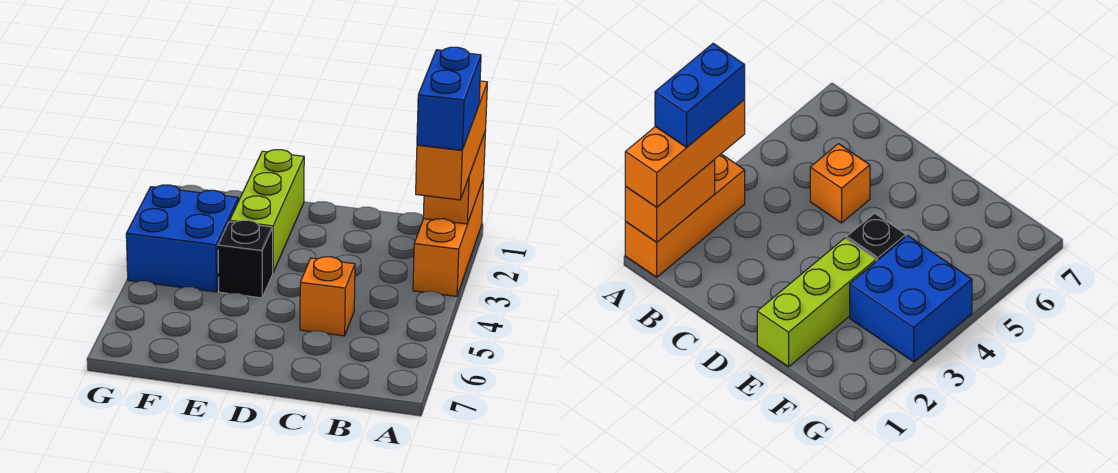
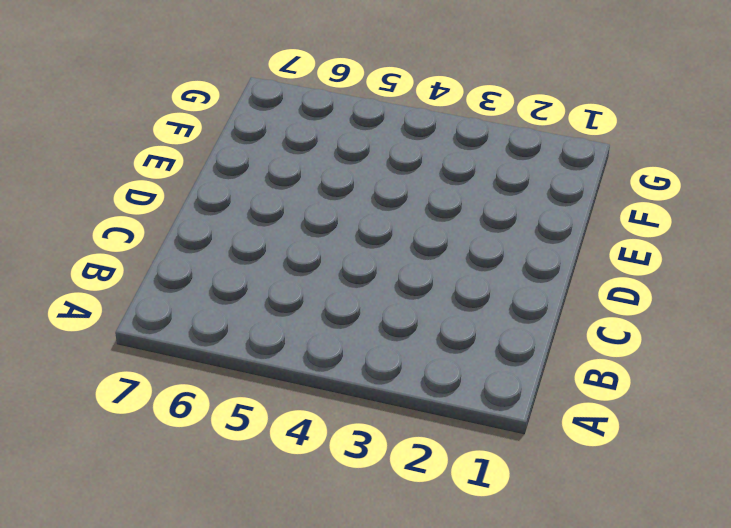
none -> orange brick A1:A3 level 1
none -> orange brick C5 level 1

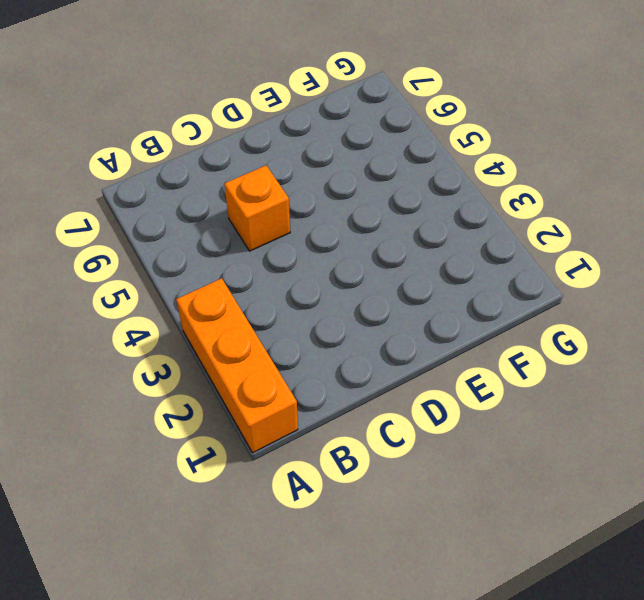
none -> lime brick E1:E3 level 1
none -> black brick E4 level 1

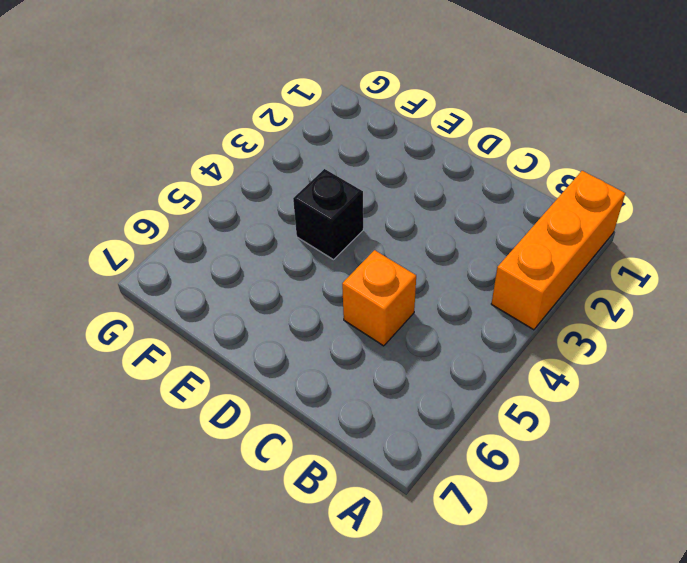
none -> lime brick E1:E3 level 1
none -> blue brick F3:G4 level 1

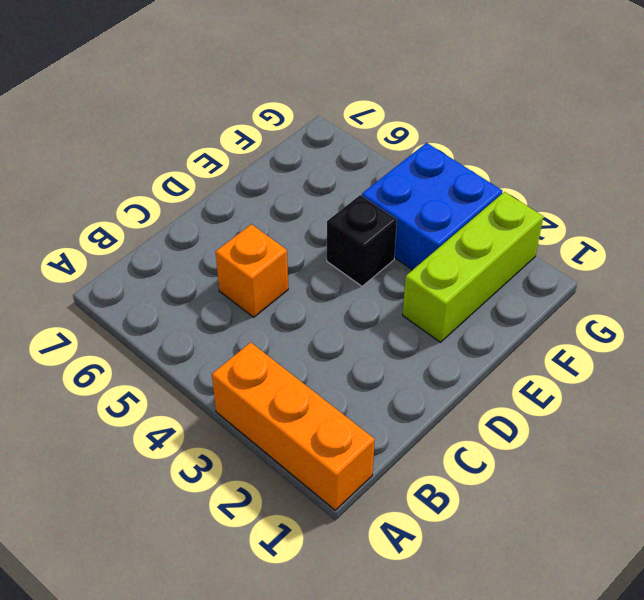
lime brick E2:G2 level 1 -> lime brick E1:E3 level 1
none -> orange brick A1:A2 level 2
none -> orange brick A1:A3 level 3

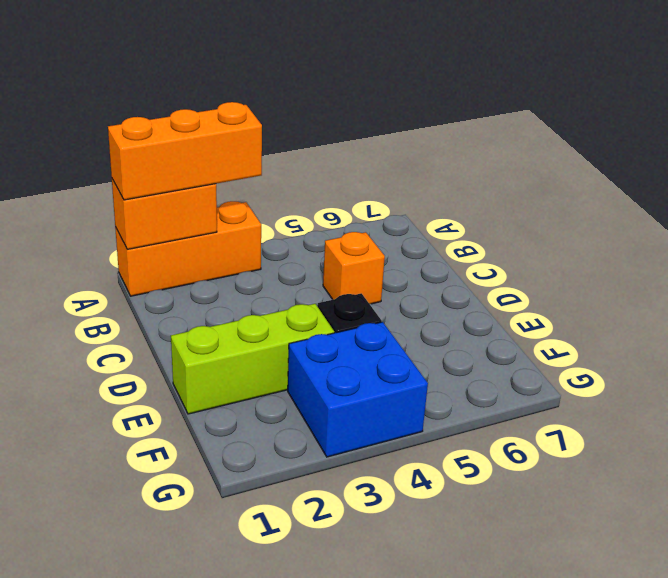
none -> blue brick A2:A3 level 4

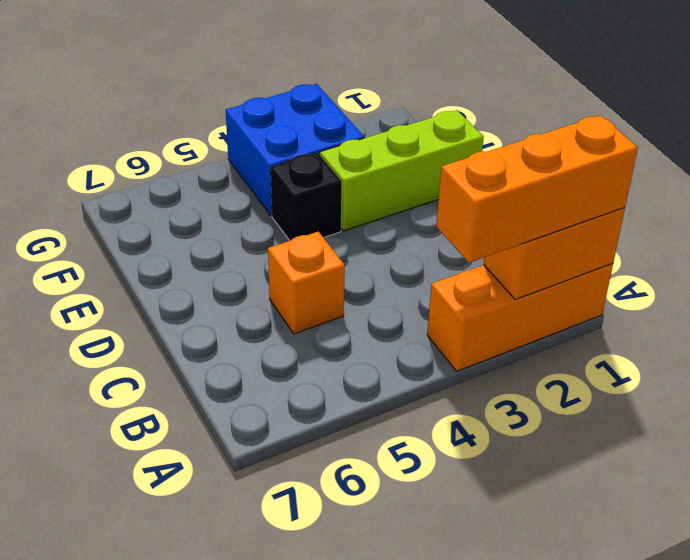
none -> blue brick A2:A3 level 4

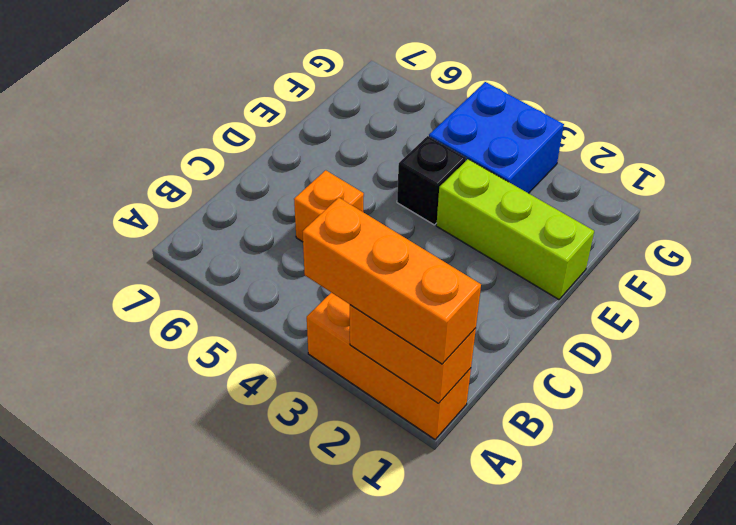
none -> blue brick A2:A3 level 4

